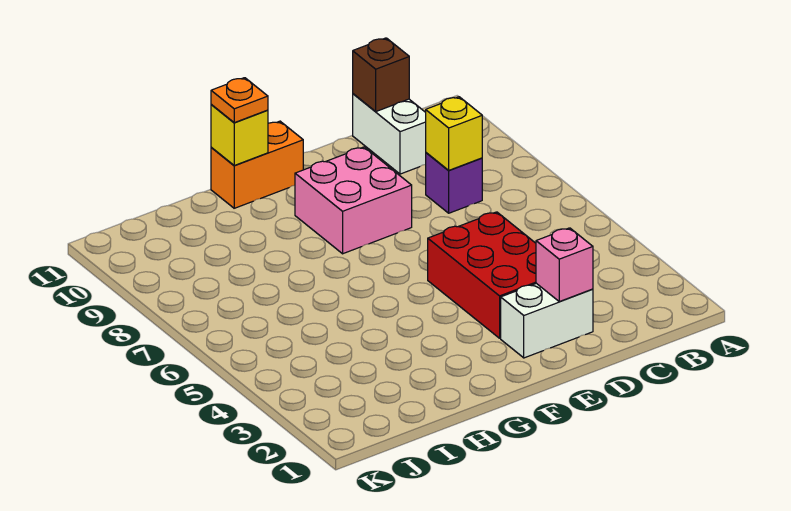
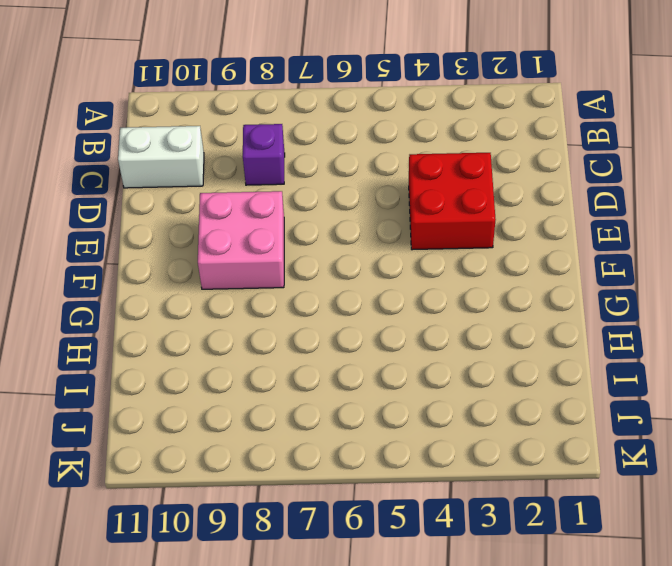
red brick D3:E4 level 1 -> red brick D3:E5 level 1
none -> white brick D2:E2 level 1
none -> orange brick F11:G11 level 1

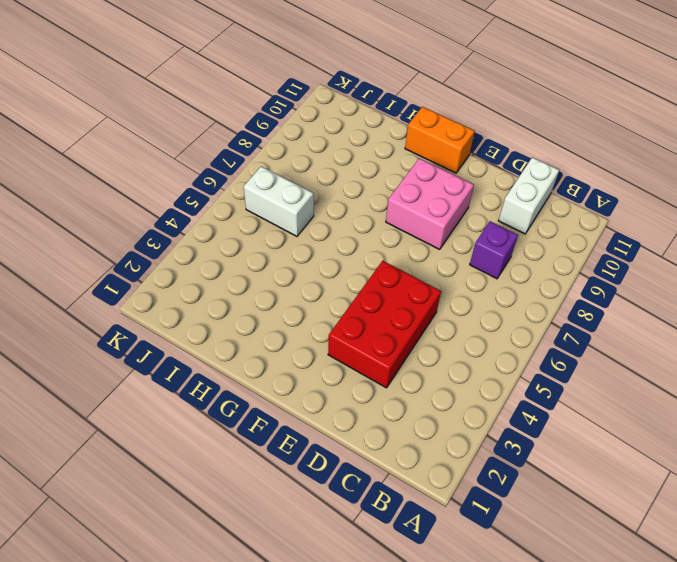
white brick I6:J6 level 1 -> white brick D2:E2 level 1
none -> yellow brick C8 level 2
none -> brown brick C11 level 2

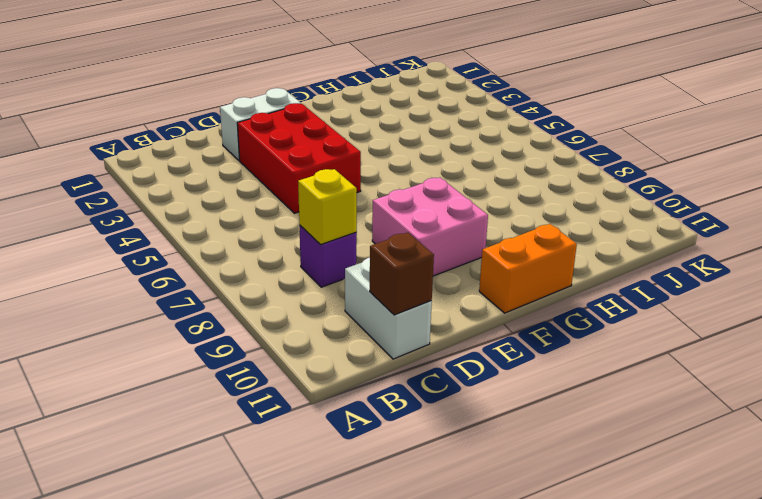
none -> pink brick D2 level 2
none -> yellow brick G11 level 2

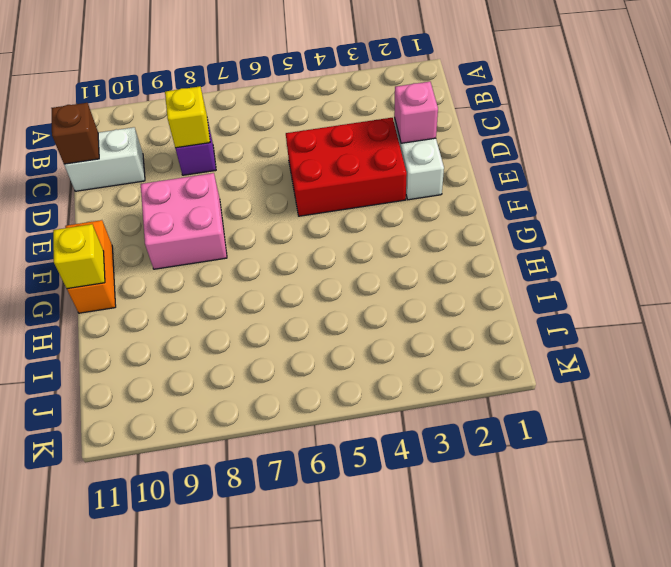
none -> orange plate G11 level 3

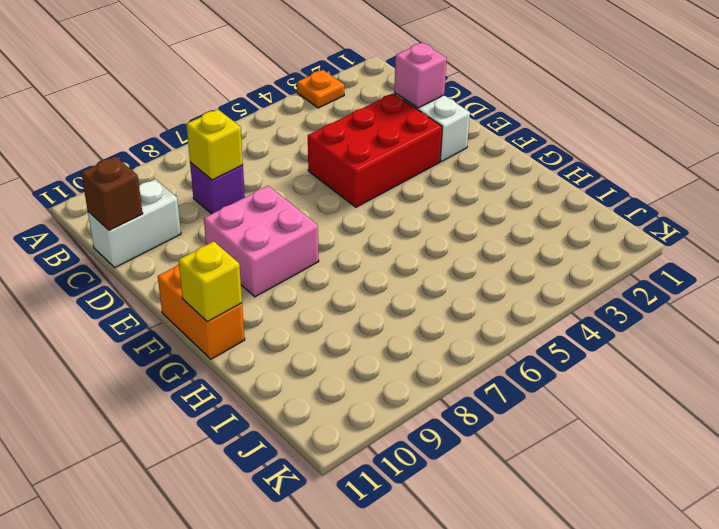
orange plate A3 level 1 -> orange plate G11 level 3

